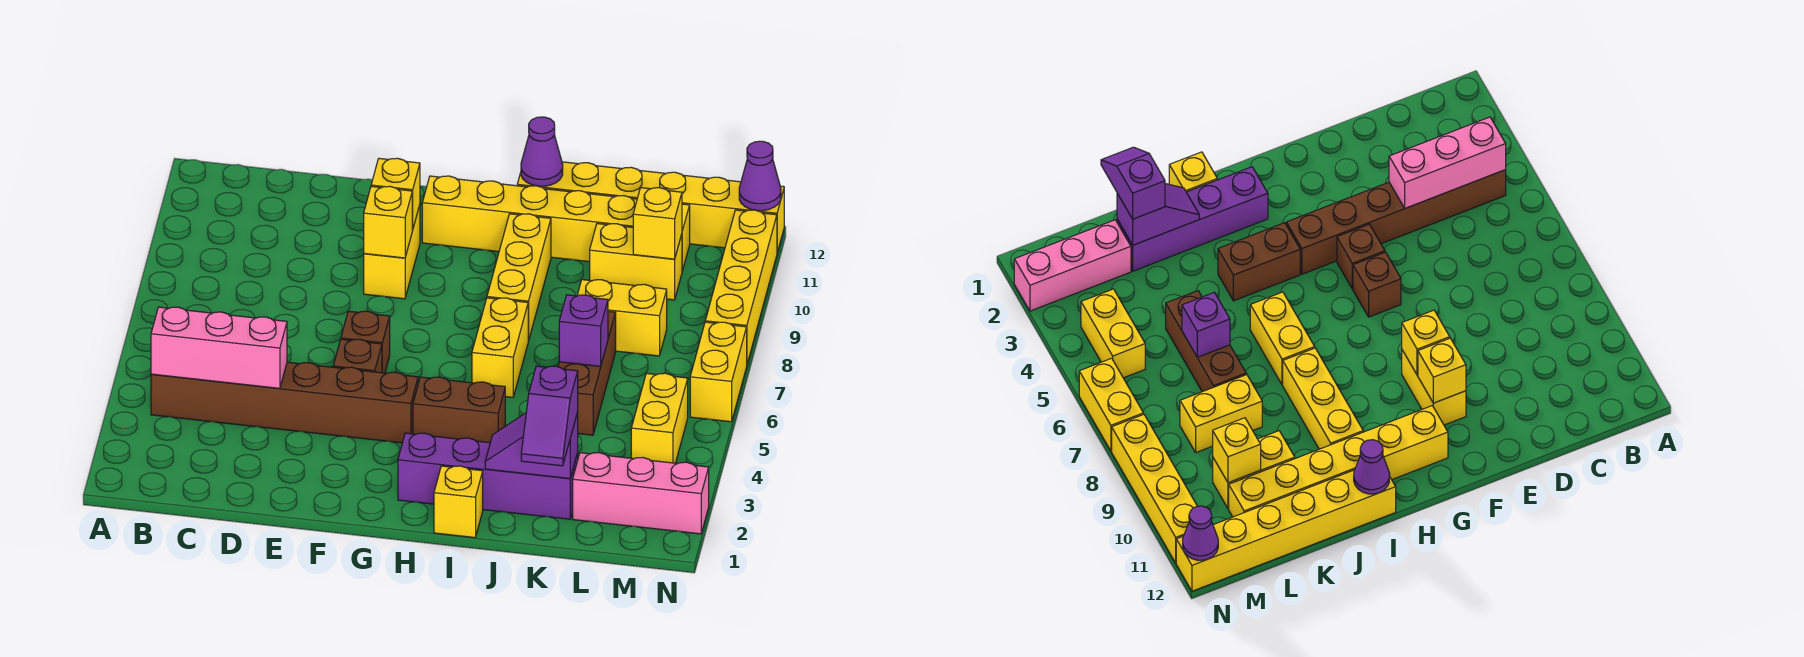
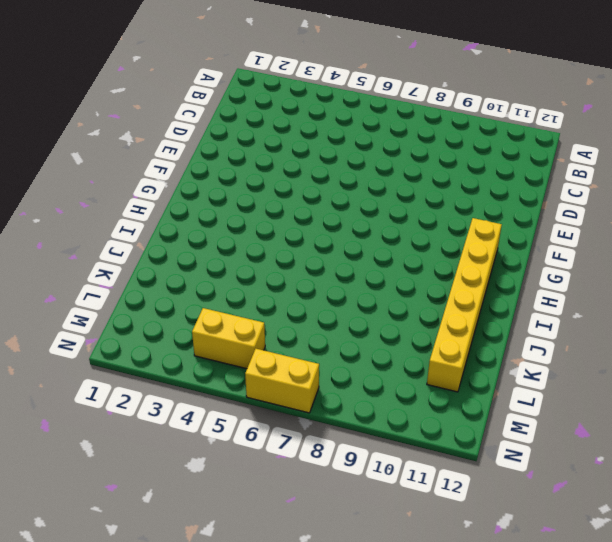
none -> brown brick B4:G4 level 1
none -> brown brick F5 level 1
none -> brown brick F6 level 1

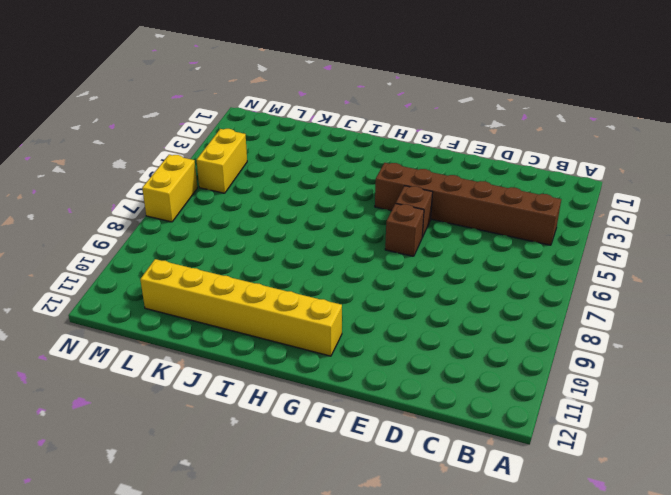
none -> yellow brick F9:F10 level 1
none -> purple brick H2:K2 level 1
none -> brown brick H4:I4 level 1

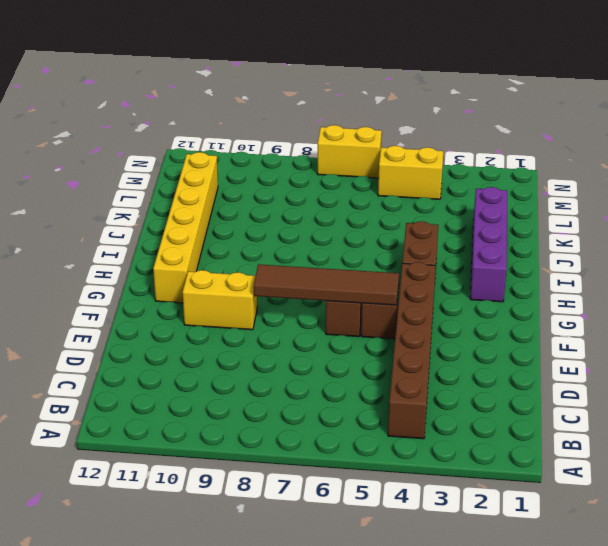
brown tile F5:F8 level 2 -> none
none -> yellow brick I1 level 1
none -> yellow brick I6:I7 level 1
none -> yellow brick I8:I10 level 1

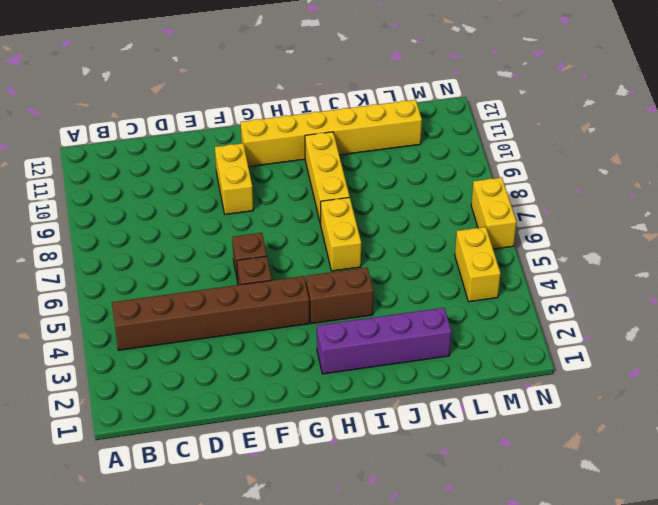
none -> yellow brick I1 level 1
none -> yellow brick I12:N12 level 1
none -> brown brick K5:K7 level 1

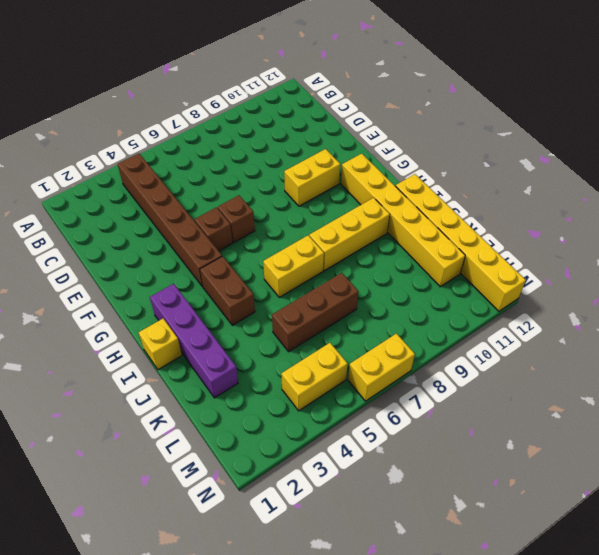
none -> yellow brick K8:L8 level 1
none -> yellow brick K10:L10 level 1
none -> pink brick L2:N2 level 1

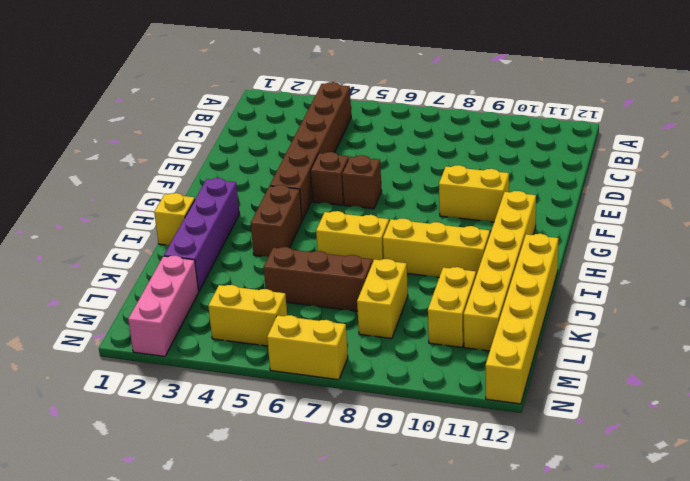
none -> yellow brick N8:N11 level 1
none -> pink brick B4:D4 level 2
none -> yellow brick F9 level 2

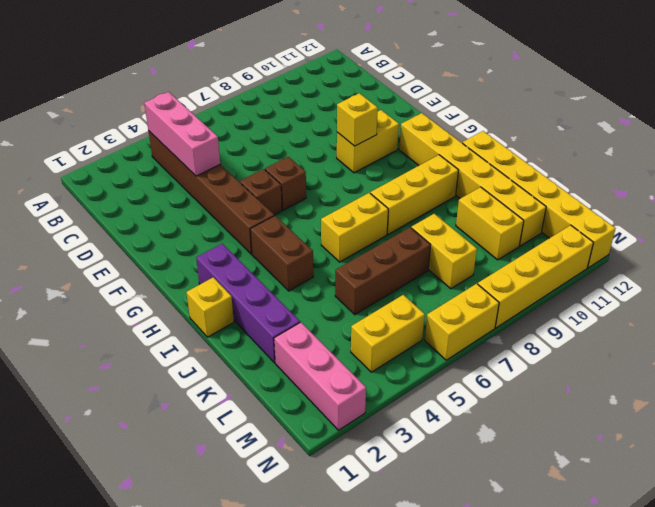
none -> yellow brick F10 level 2
none -> purple cone I12 level 2
none -> purple slope J2:K2 level 2 top K

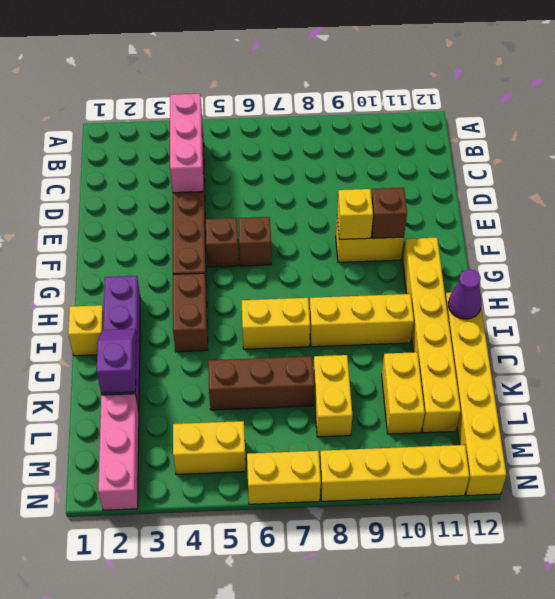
brown brick F10 level 2 -> yellow brick F10 level 2
none -> purple brick K6 level 2
none -> yellow brick L10 level 2
none -> purple cone N12 level 2

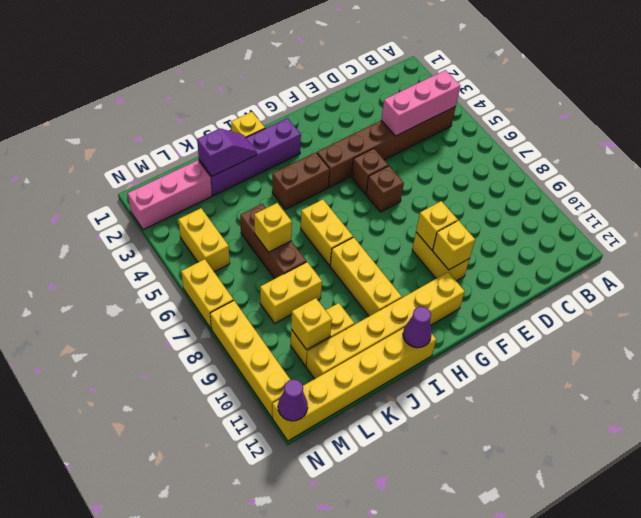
yellow brick K6 level 2 -> purple brick K6 level 2
none -> purple slope K1:K2 level 3 top 2

